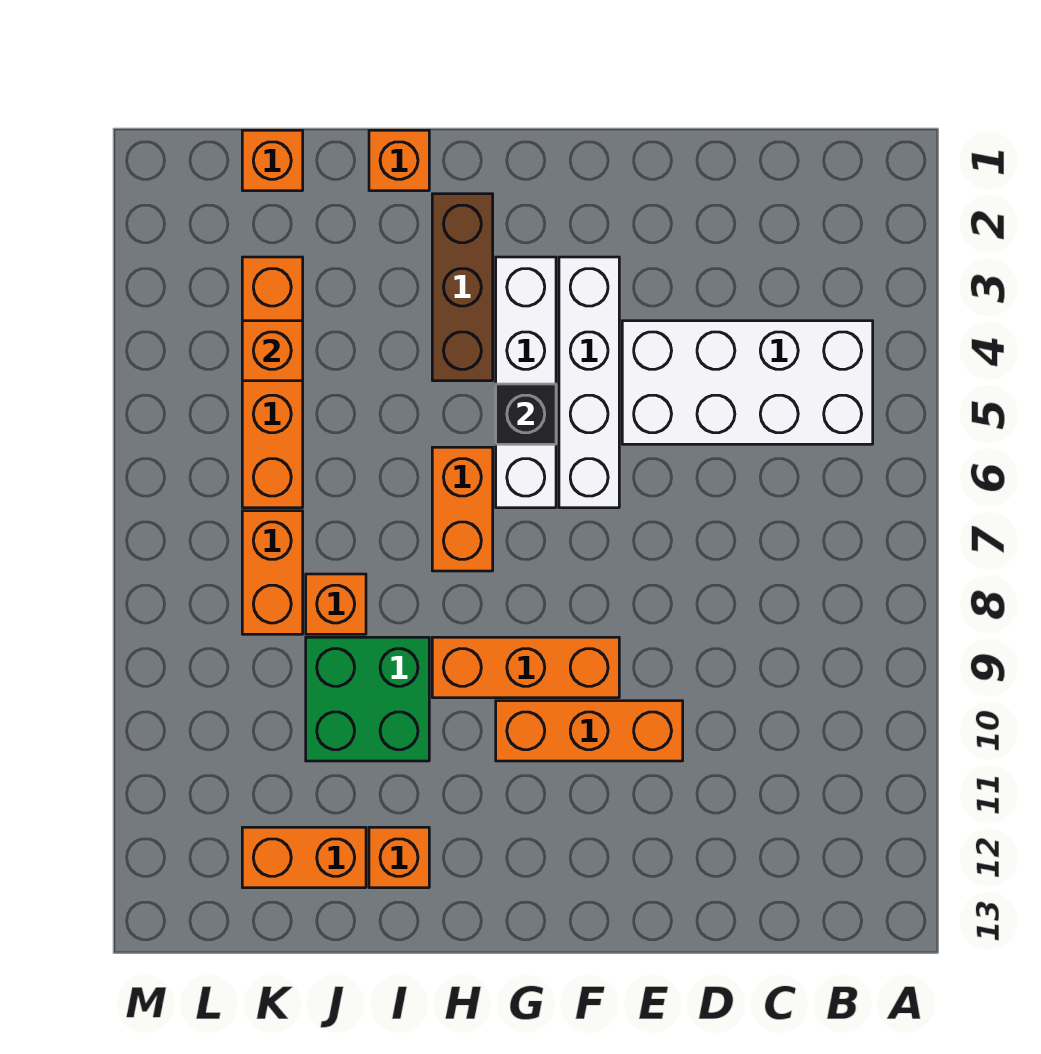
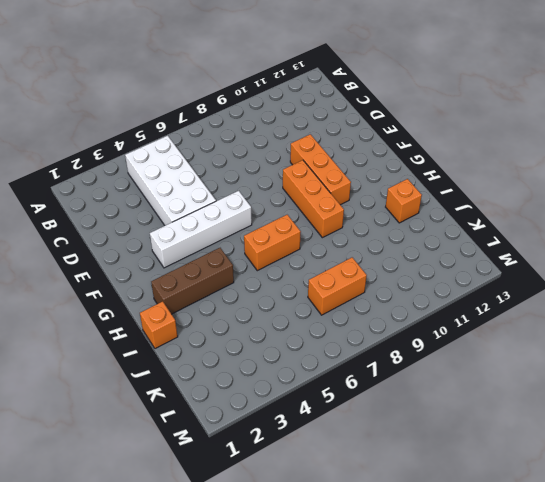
none -> white brick G3:G6 level 1
none -> green brick I9:J10 level 1
none -> orange brick J8 level 1

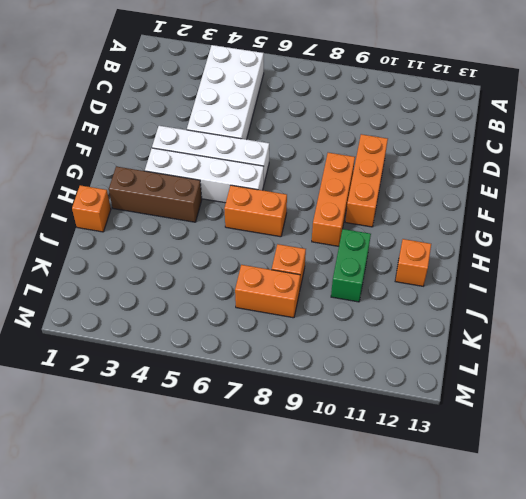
green brick I10:J10 level 1 -> green brick I9:J10 level 1
none -> orange brick J12:K12 level 1
none -> orange brick K1 level 1
none -> orange brick K3:K6 level 1

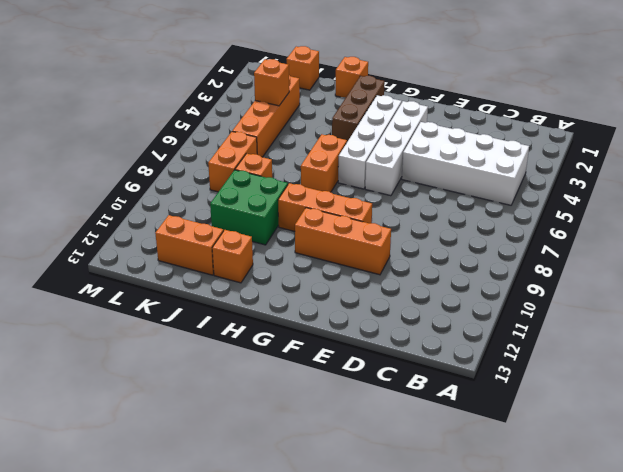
none -> black brick G5 level 2

